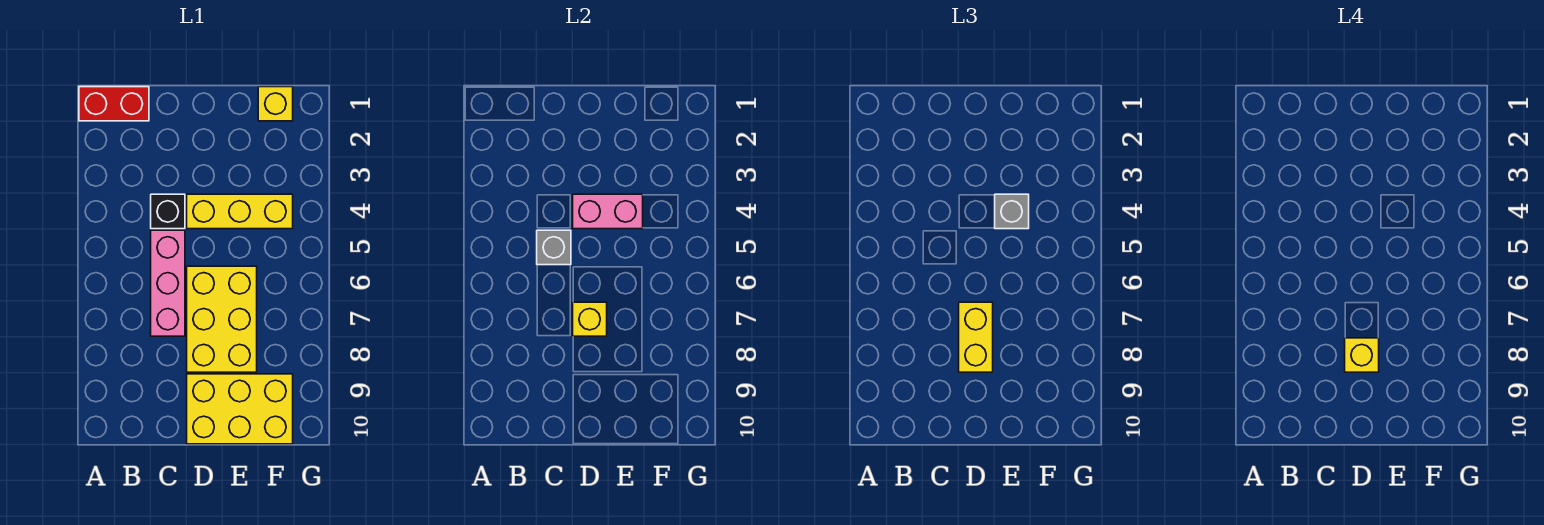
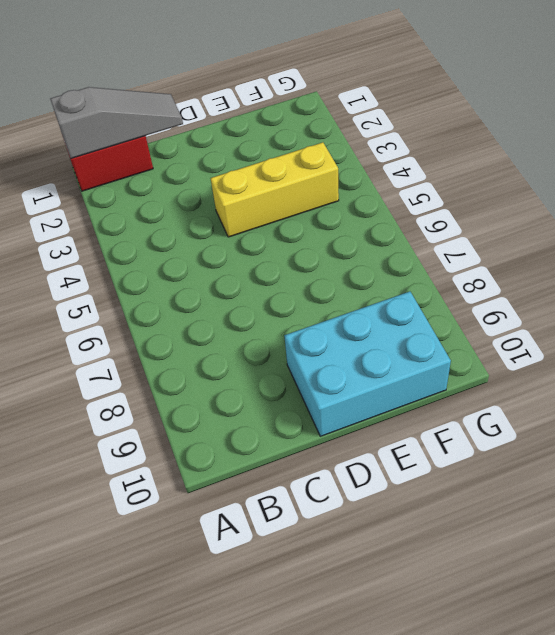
grey slope A1:C1 level 2 top A -> none
cyan brick D9:F10 level 1 -> yellow brick D9:F10 level 1
none -> black brick C4 level 1
none -> pink brick C5:C7 level 1
none -> yellow brick D6:E8 level 1

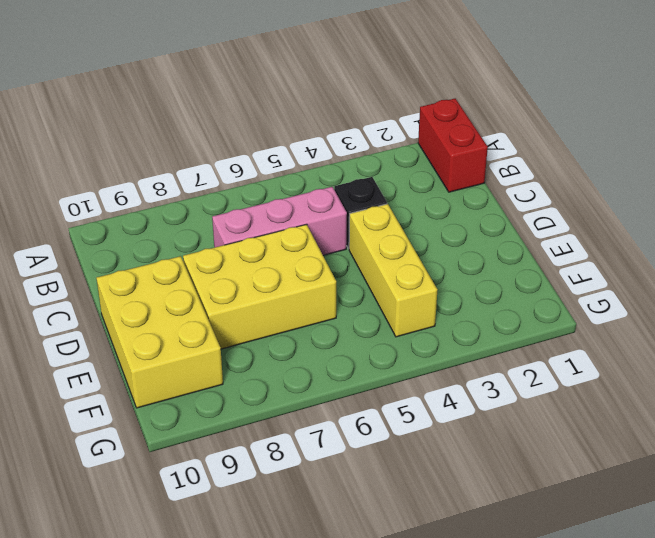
none -> yellow brick F1 level 1
none -> grey brick C5 level 2
none -> pink brick D4:E4 level 2

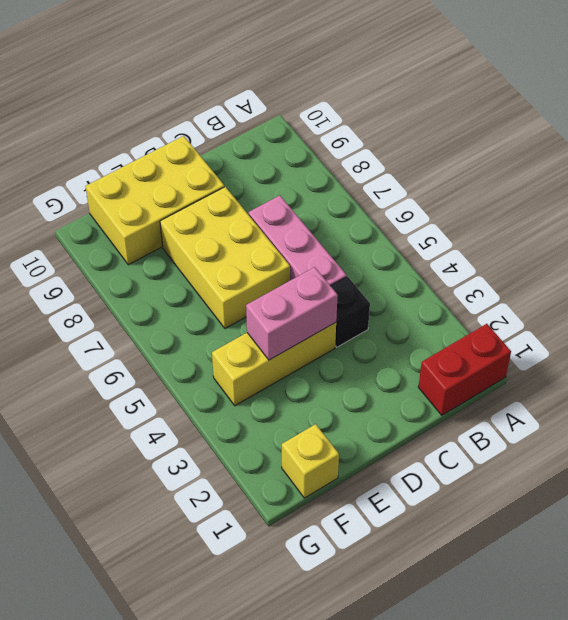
none -> grey brick C5 level 2
none -> yellow brick D7 level 2
none -> yellow brick D7:D8 level 3

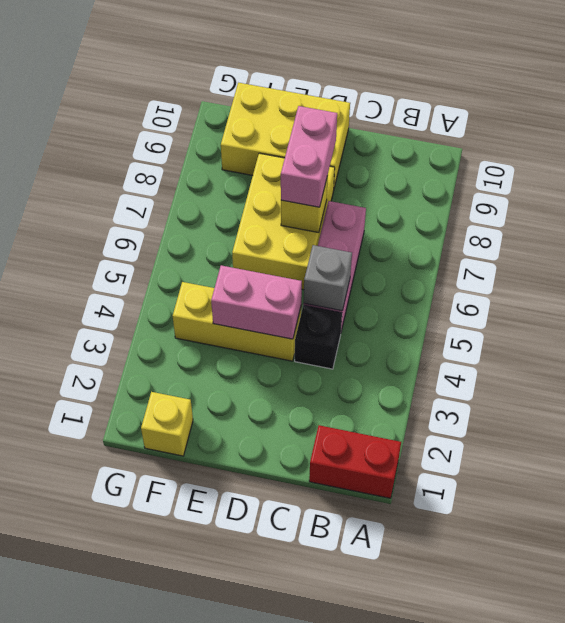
pink brick D7:D8 level 3 -> yellow brick D7:D8 level 3
none -> grey brick E4 level 3
none -> yellow brick D8 level 4

